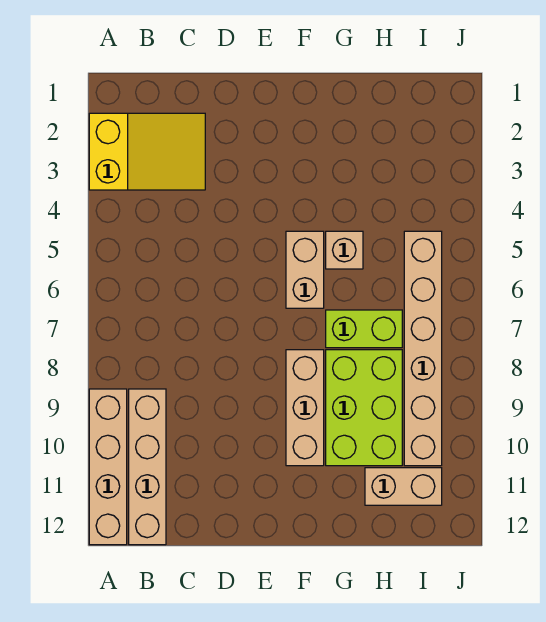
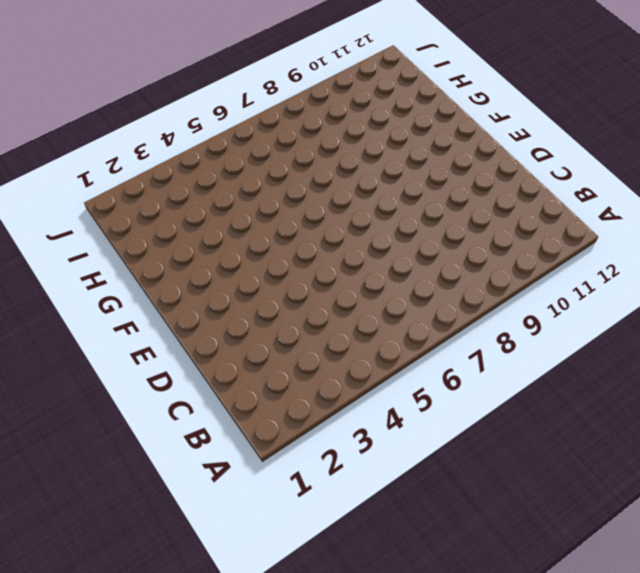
none -> yellow slope A2:C3 level 1 top A
none -> tan brick A9:A12 level 1

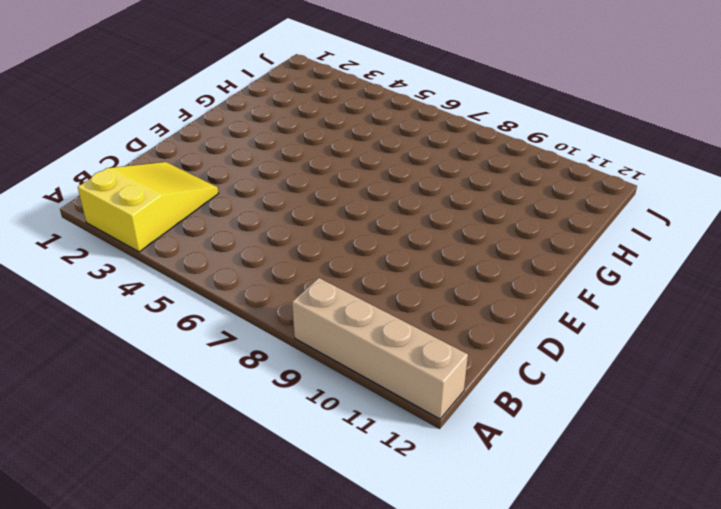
none -> tan brick B9:B12 level 1
none -> tan brick F5:F6 level 1

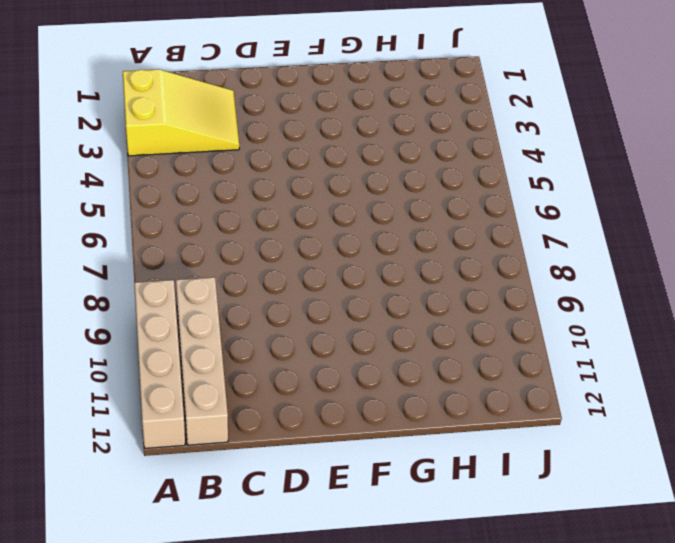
none -> tan brick F5:F6 level 1
none -> tan brick F8:F10 level 1

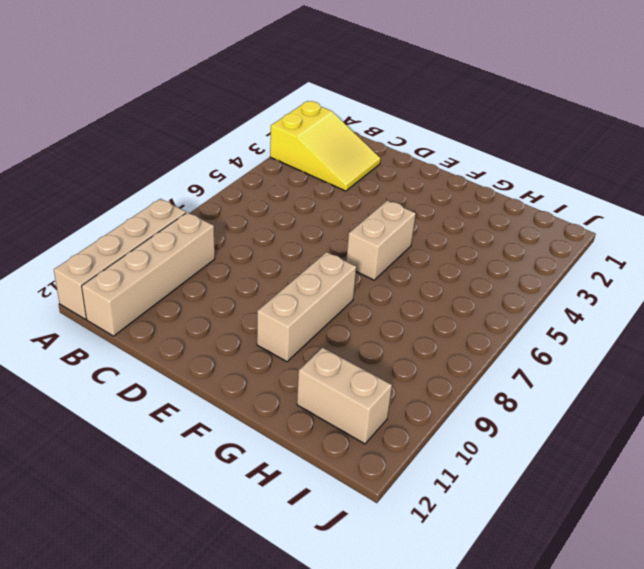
none -> tan brick G5 level 1
none -> lime brick G7:H7 level 1

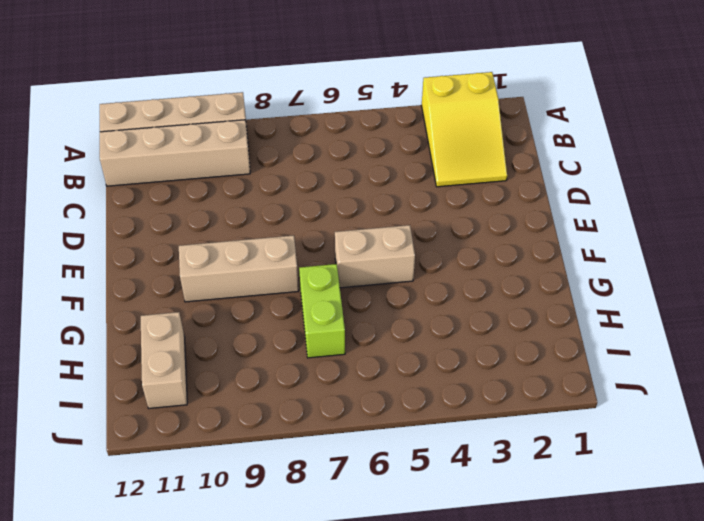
none -> tan brick G5 level 1
none -> lime brick G8:H10 level 1

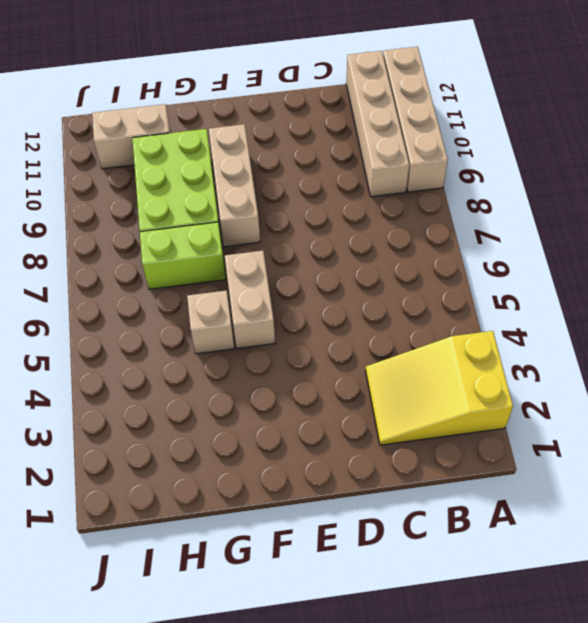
none -> tan brick I5:I10 level 1

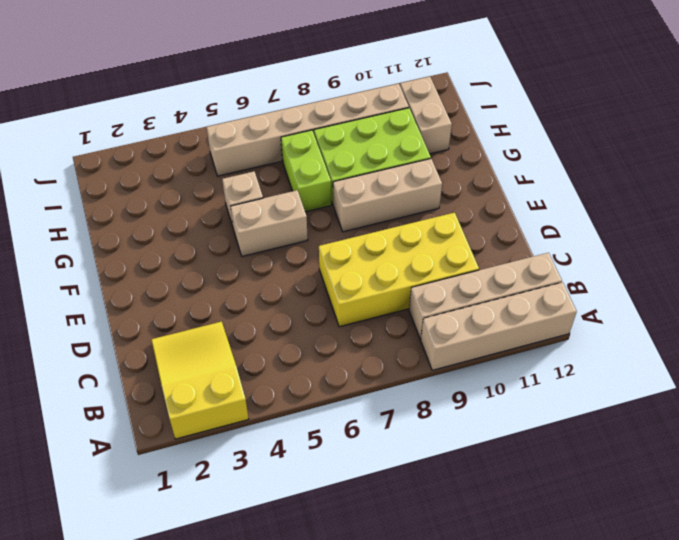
yellow brick C7:D10 level 1 -> none

